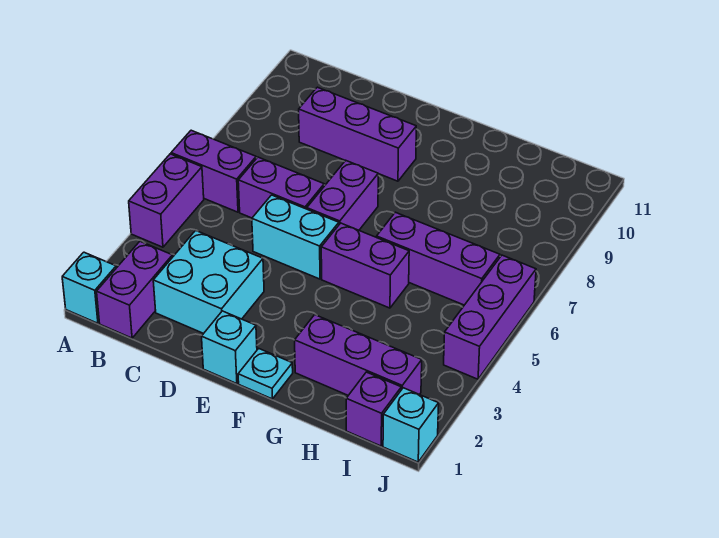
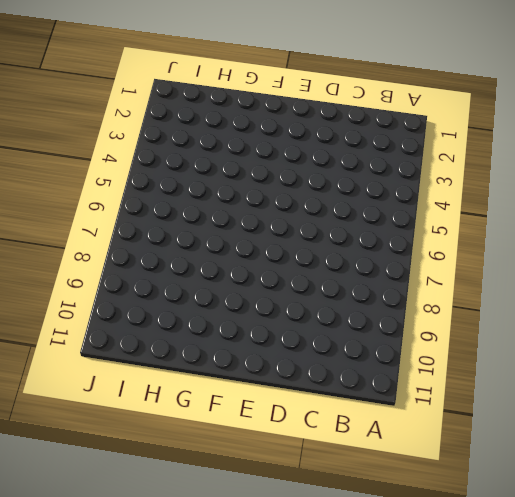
none -> cyan brick A1 level 1
none -> purple brick A4:A5 level 1
none -> purple brick A6:B6 level 1

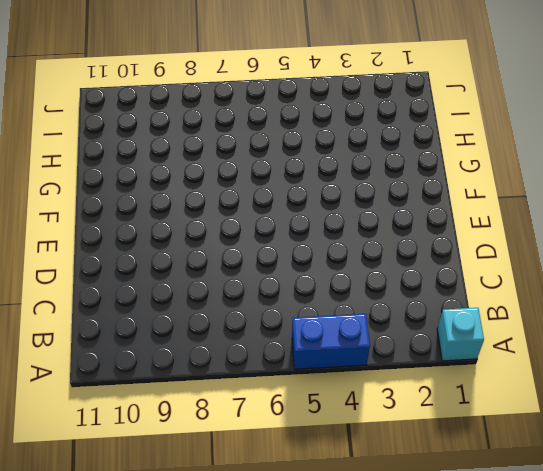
blue brick A4:A5 level 1 -> purple brick A4:A5 level 1
none -> purple brick A6:B6 level 1
none -> purple brick B1:B2 level 1
none -> cyan brick C2:D3 level 1

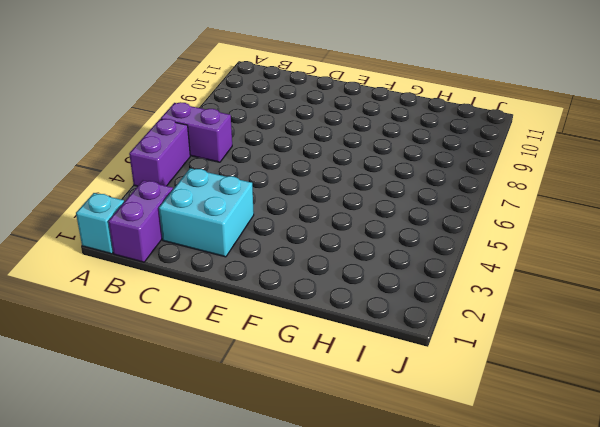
none -> purple brick C6:D6 level 1
none -> purple brick C9:E9 level 1
none -> cyan brick D5:E5 level 1

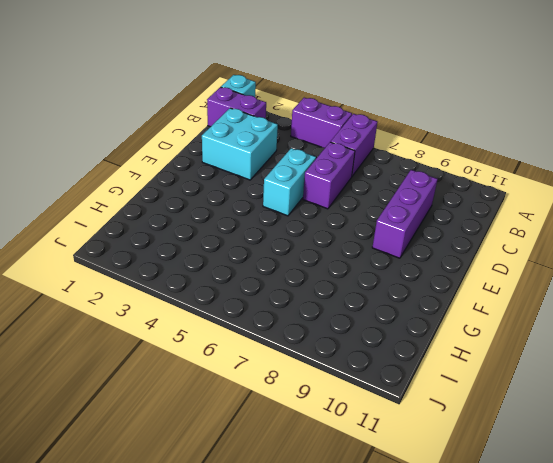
none -> cyan brick E1 level 1
none -> purple brick E6:E7 level 1
none -> cyan plate F1 level 1

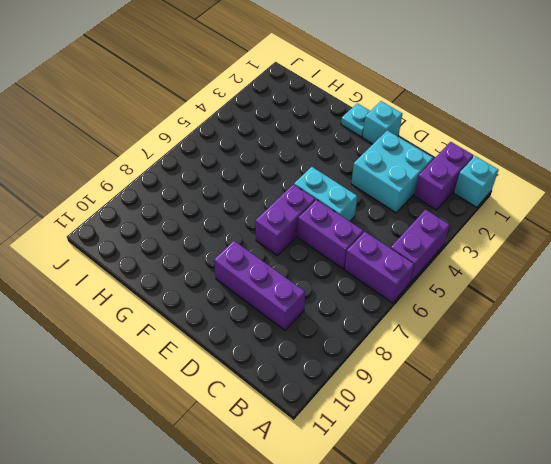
none -> purple brick F5:G5 level 1
none -> purple brick G2:I2 level 1
none -> purple brick G6:I6 level 1

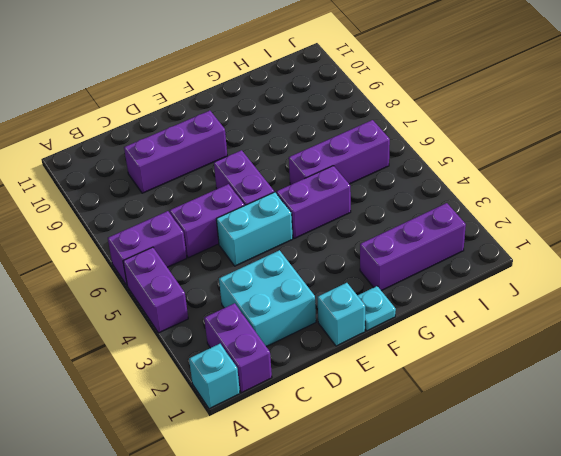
none -> purple brick I1 level 1
none -> cyan brick J1 level 1
none -> purple brick J4:J6 level 1

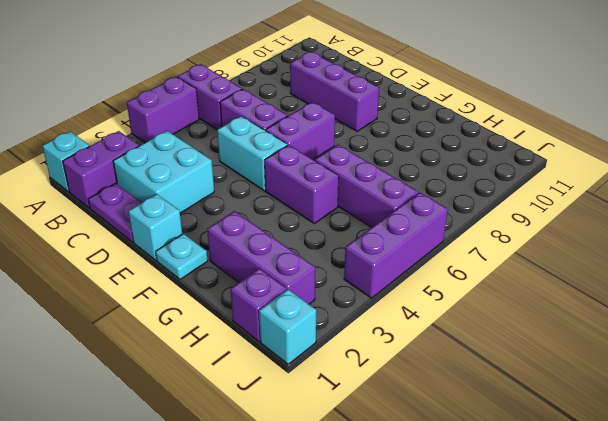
purple plate C1:D1 level 1 -> none

